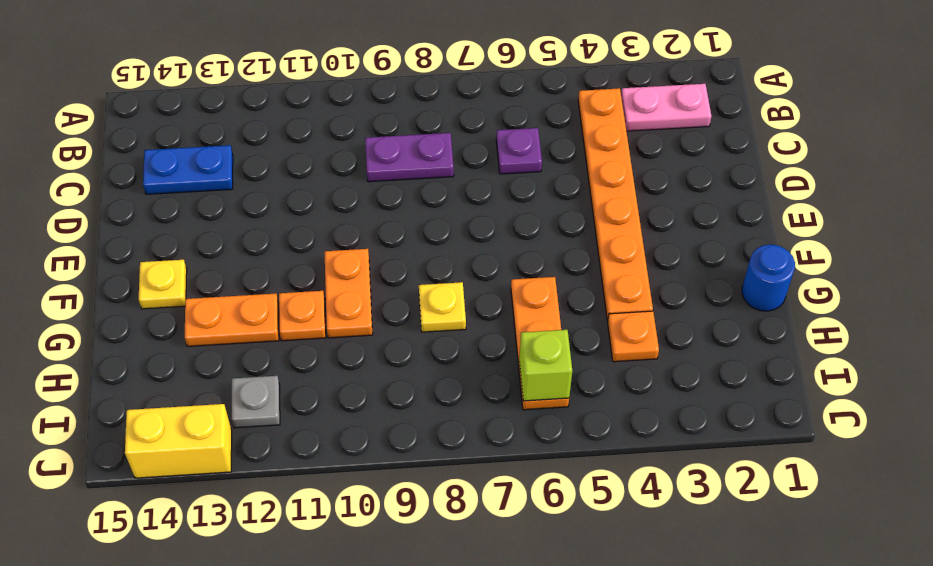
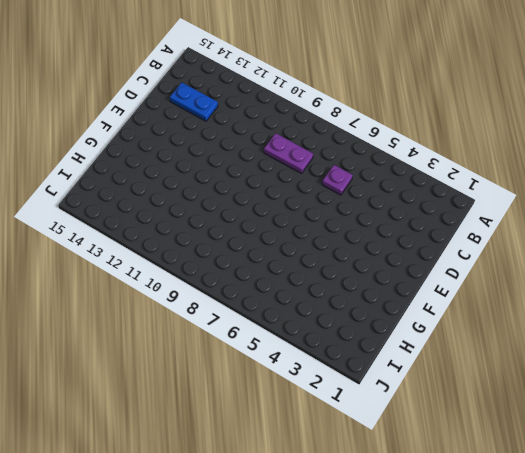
none -> pink plate B2:B3 level 1
none -> orange plate B4:G4 level 1
none -> orange plate F10:G10 level 1

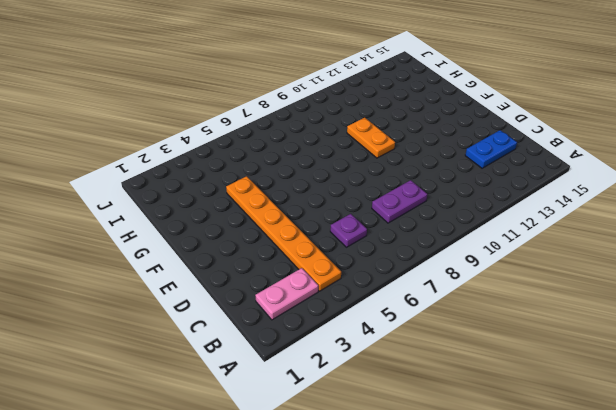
none -> yellow plate F14 level 1
none -> blue round brick G1 level 1
none -> orange plate G6:I6 level 1

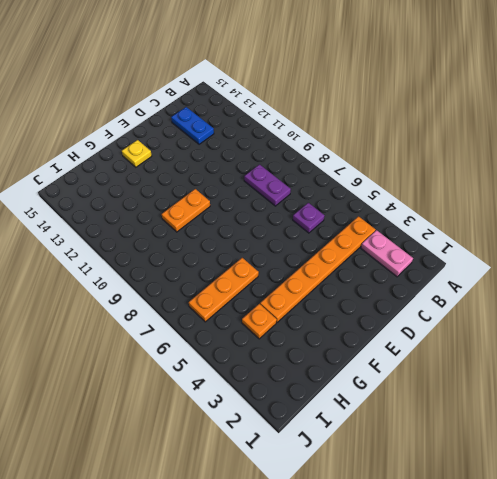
none -> blue round brick G1 level 1
none -> yellow plate G8 level 1
none -> orange plate G11 level 1

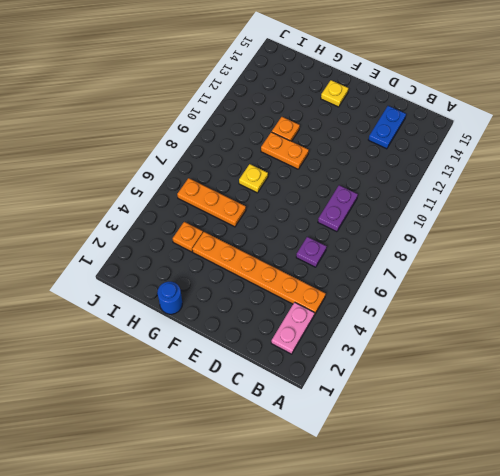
none -> orange plate G12:G13 level 1
none -> grey plate I12 level 1
none -> yellow brick J13:J14 level 1

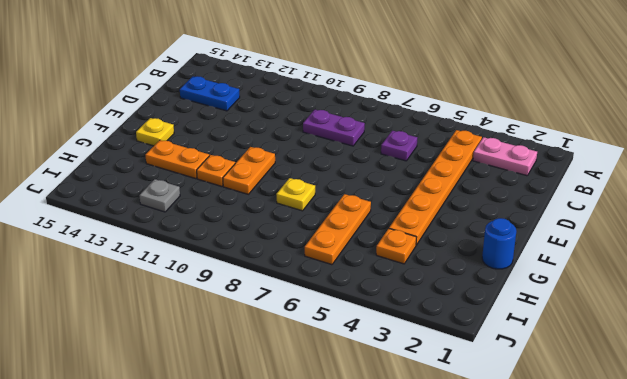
none -> yellow brick J13:J14 level 1
none -> lime brick I6 level 2

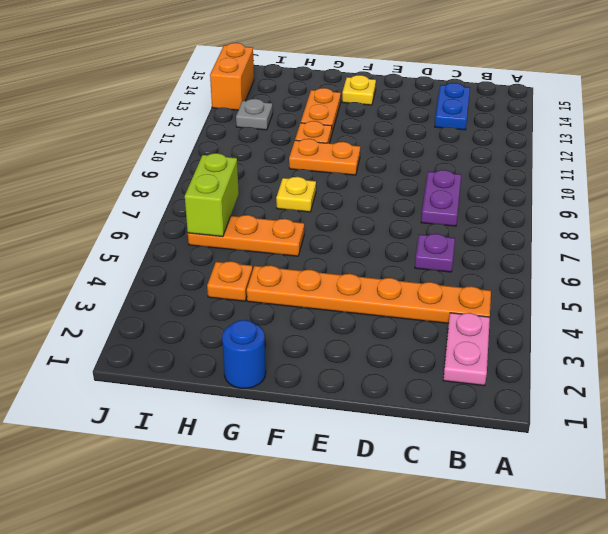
lime brick I6:I7 level 2 -> lime brick I6 level 2
orange brick J13:J14 level 1 -> yellow brick J13:J14 level 1

